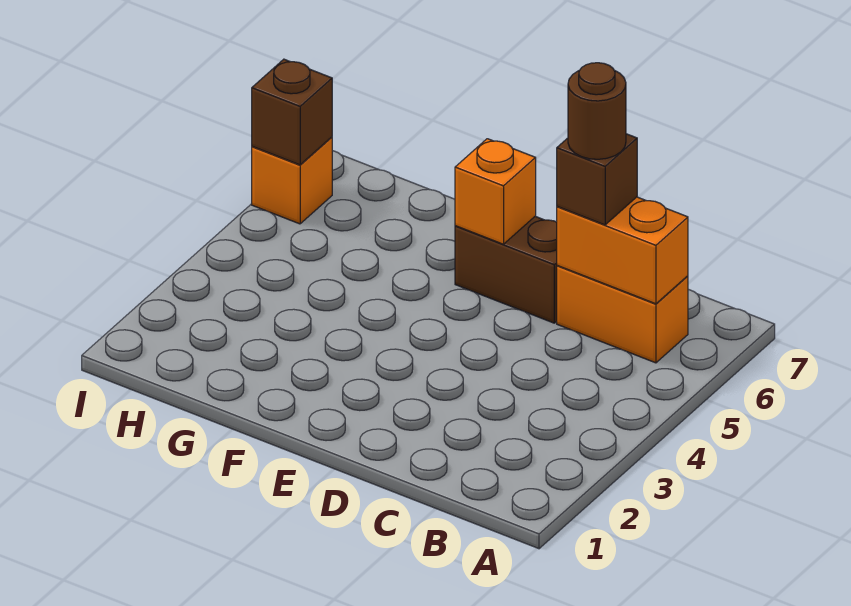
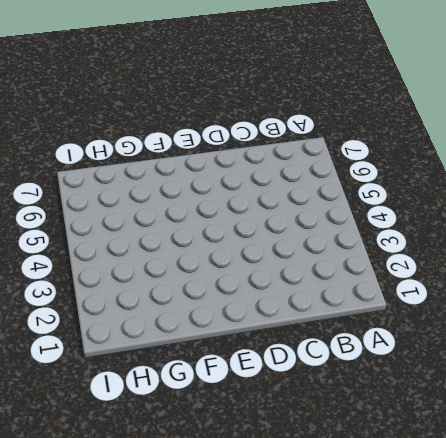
none -> orange brick B6:C6 level 1
none -> brown brick D6:E6 level 1

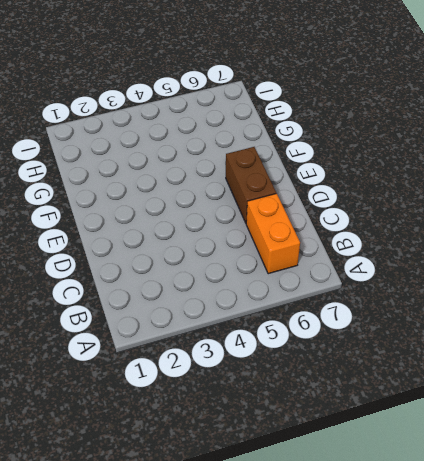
none -> orange brick I6 level 1
none -> orange brick B6:C6 level 2

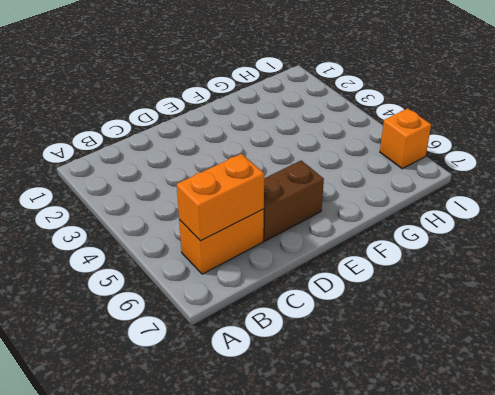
none -> orange brick E6 level 2
none -> brown brick I6 level 2

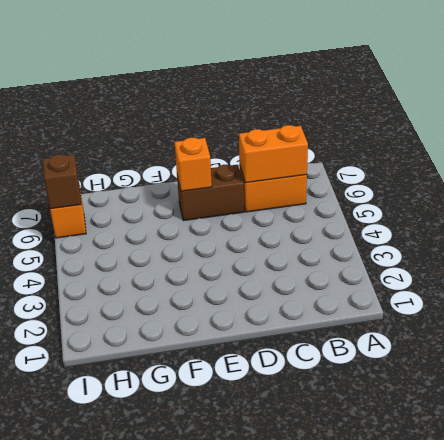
none -> brown brick C6 level 3
none -> brown round brick C6 level 4

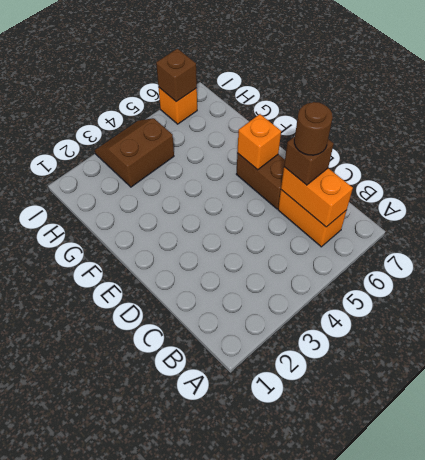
brown slope H3:I4 level 1 top H -> none

